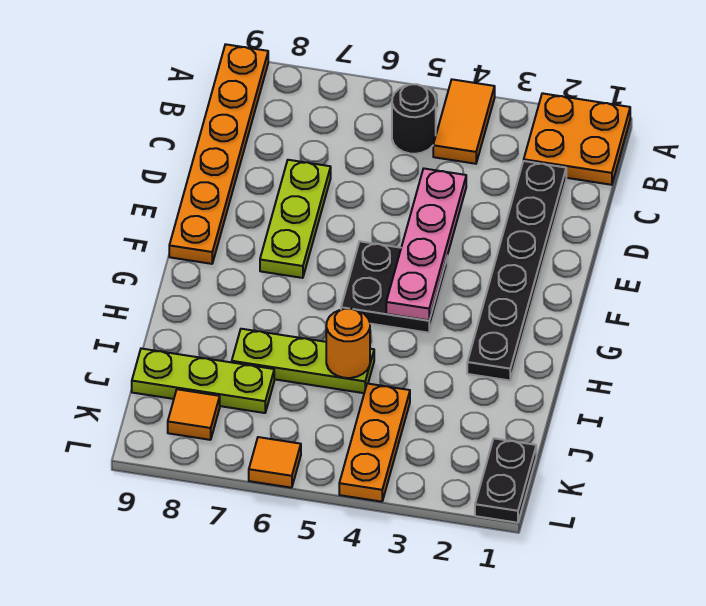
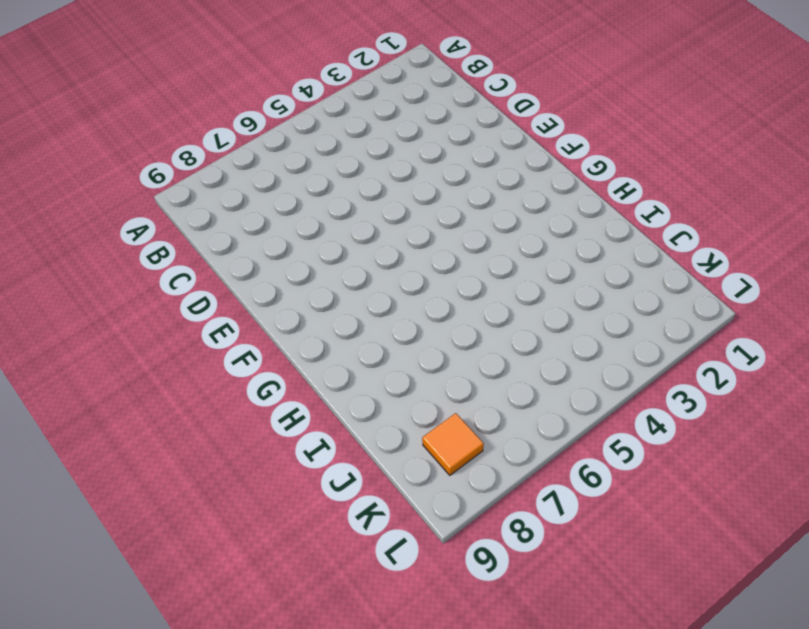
none -> orange plate A1:B2 level 1
none -> orange tile A4:B4 level 1
none -> orange plate A9:F9 level 1

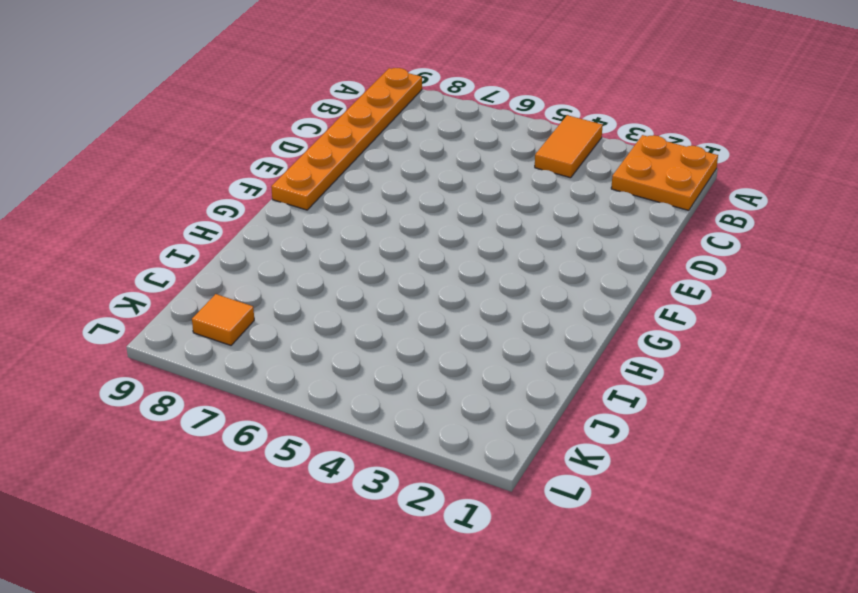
none -> black round brick B5 level 1
none -> black plate C2:H2 level 1
none -> lime plate D7:F7 level 1

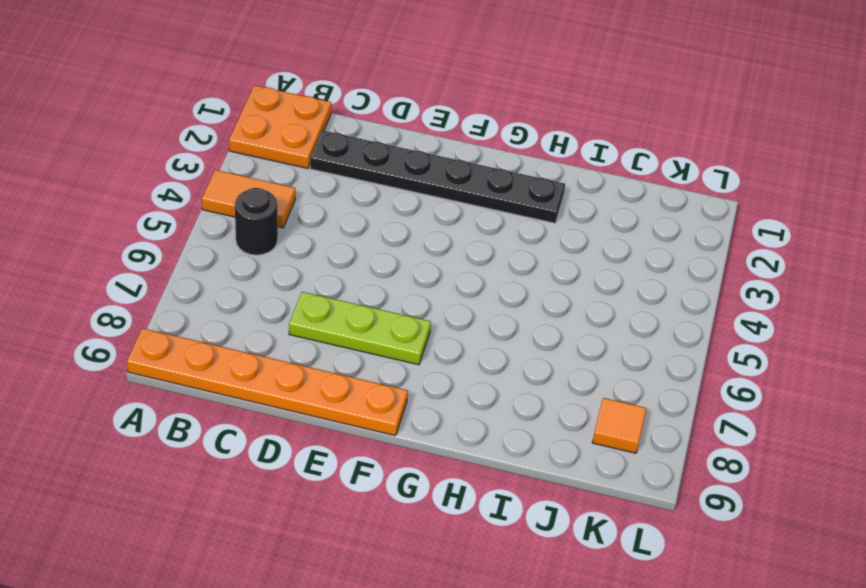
none -> black plate F4:G5 level 1
none -> lime plate I5:I7 level 1
none -> orange plate J4:L4 level 1

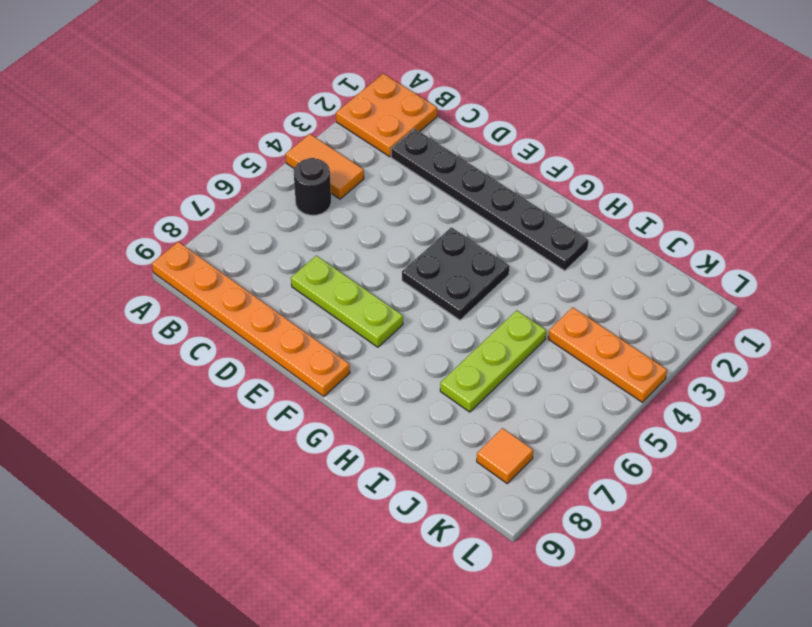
none -> lime plate J7:J9 level 1
none -> black plate K1:L1 level 1
none -> orange tile L6 level 1

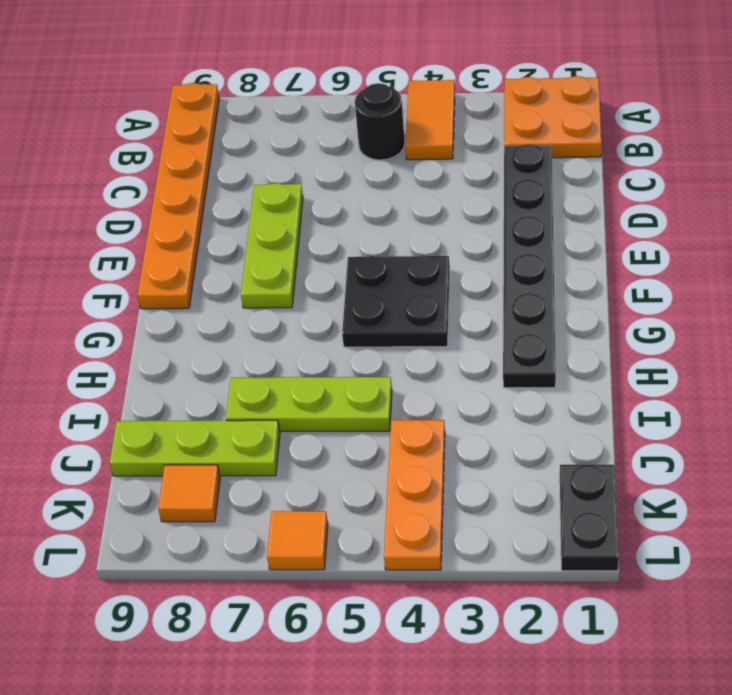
none -> pink plate D4:G4 level 2
none -> orange round brick I5 level 2

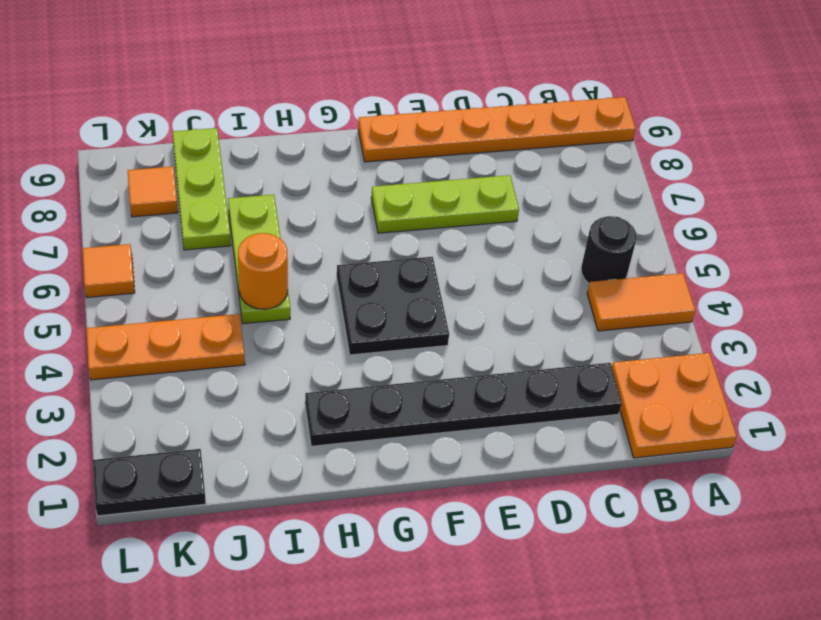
none -> pink plate D4:G4 level 2

